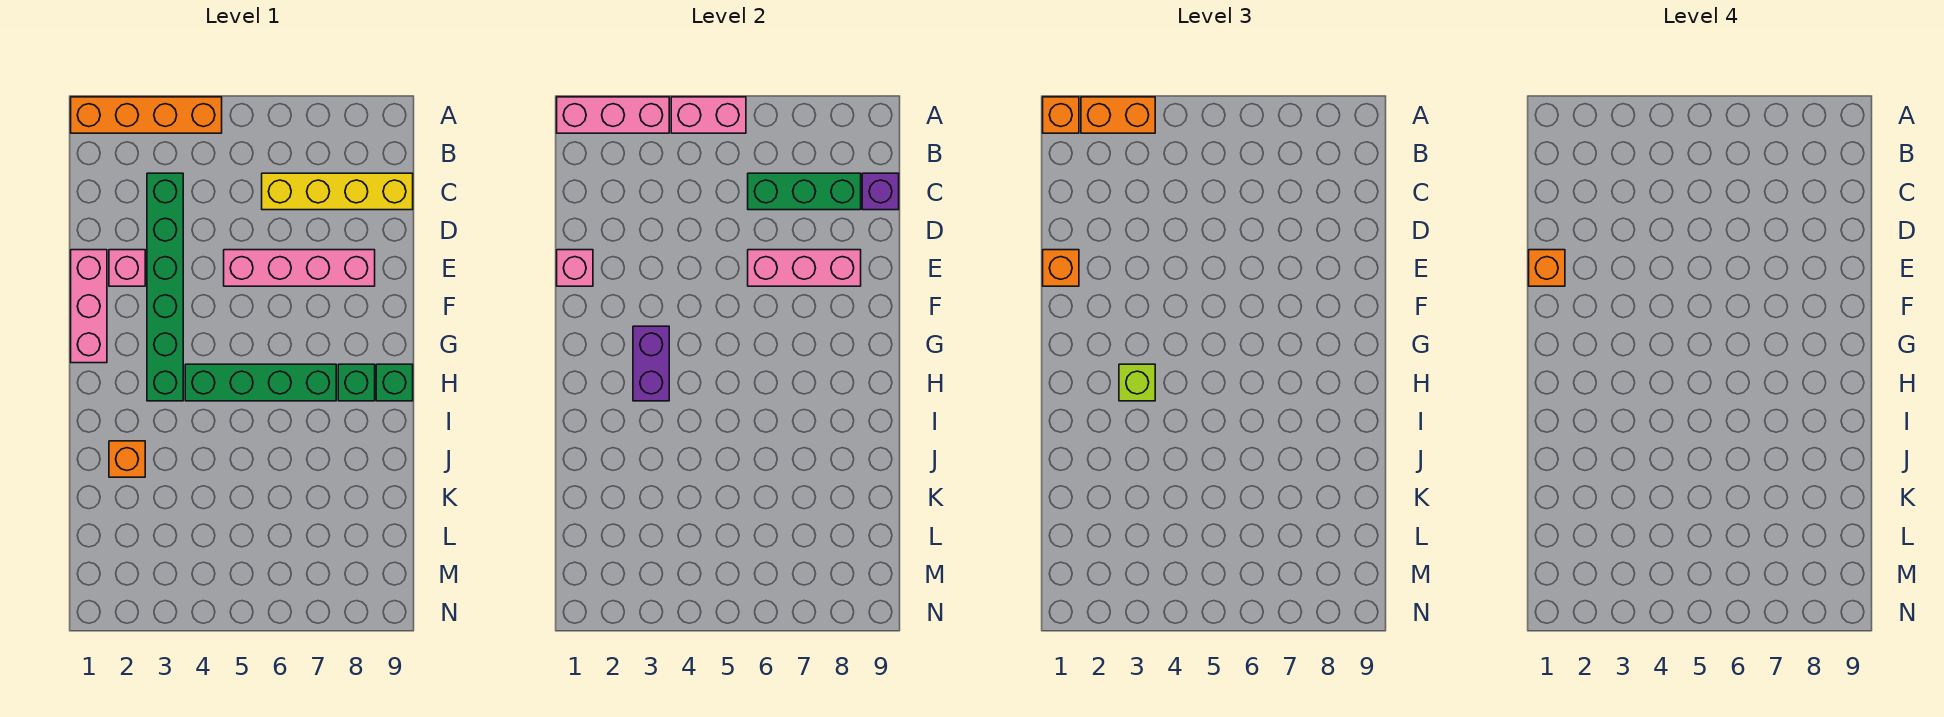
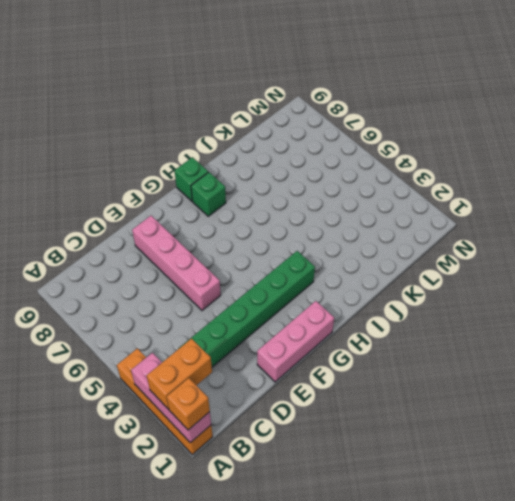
orange brick A2:B2 level 3 -> orange brick A2:A3 level 3
none -> yellow brick C6:C9 level 1
none -> pink brick E2 level 1
none -> green brick H4:H7 level 1

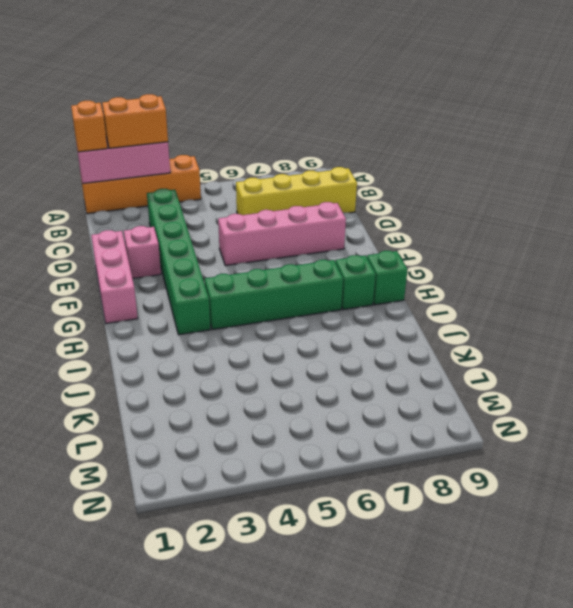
none -> orange brick J2 level 1
none -> pink brick A4:A5 level 2
none -> green brick C6:C8 level 2

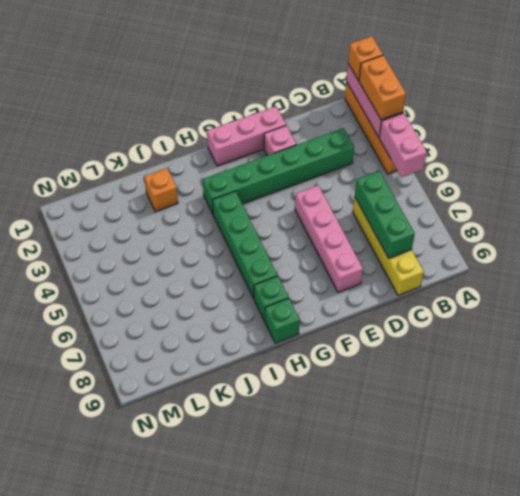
none -> purple brick C9 level 2
none -> pink brick E1 level 2
none -> pink brick E6:E8 level 2

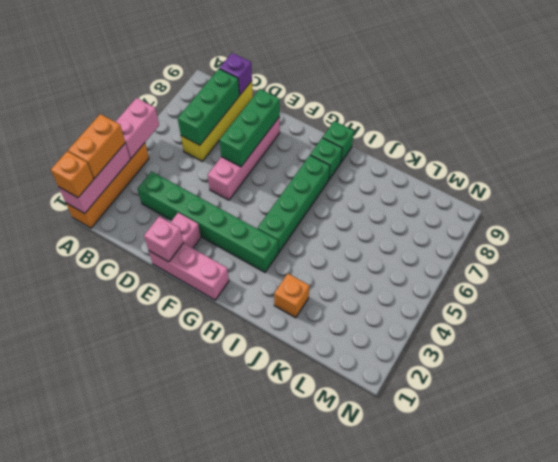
green brick E6:E8 level 2 -> pink brick E6:E8 level 2
none -> purple brick G3:H3 level 2
none -> orange brick E1 level 3
none -> lime brick H3 level 3

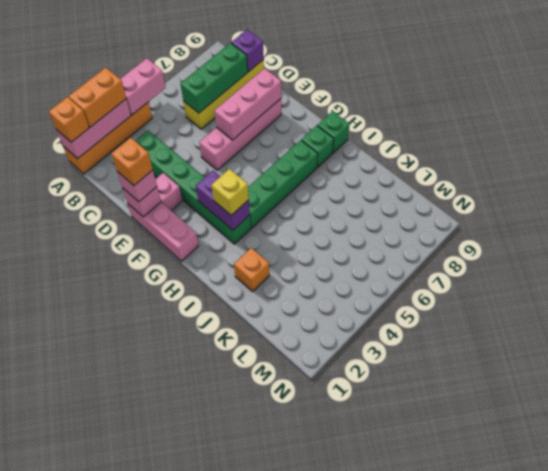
pink brick E1 level 3 -> orange brick E1 level 3
yellow brick H3 level 3 -> lime brick H3 level 3

